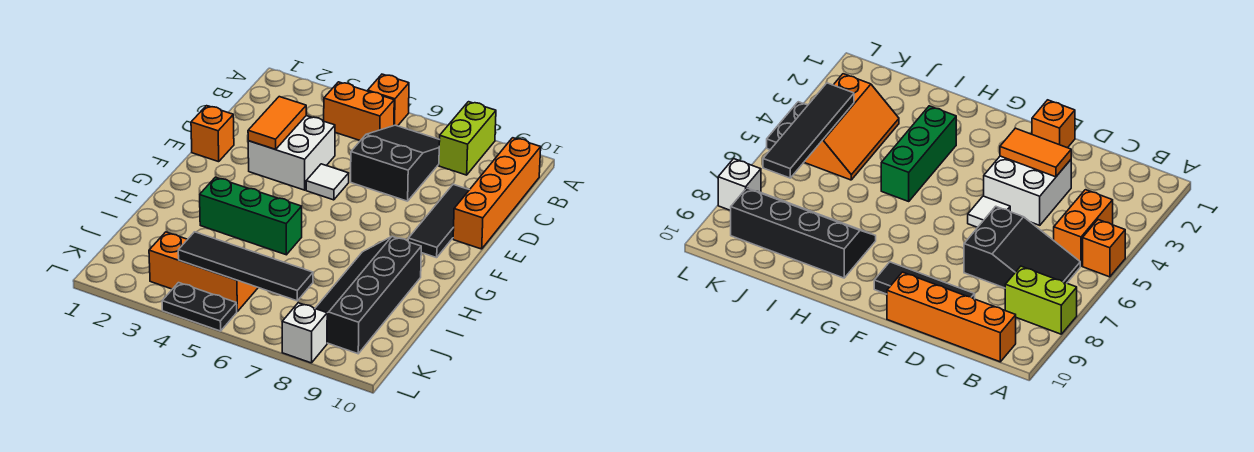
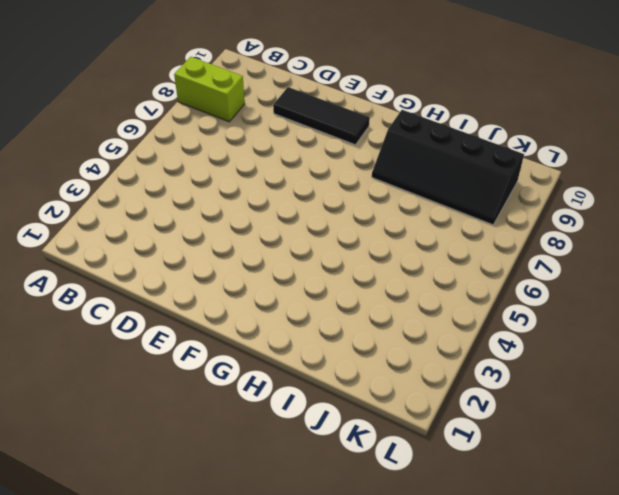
none -> orange brick A5 level 1
none -> orange brick B4:B5 level 1
none -> black slope B6:D7 level 1 top D

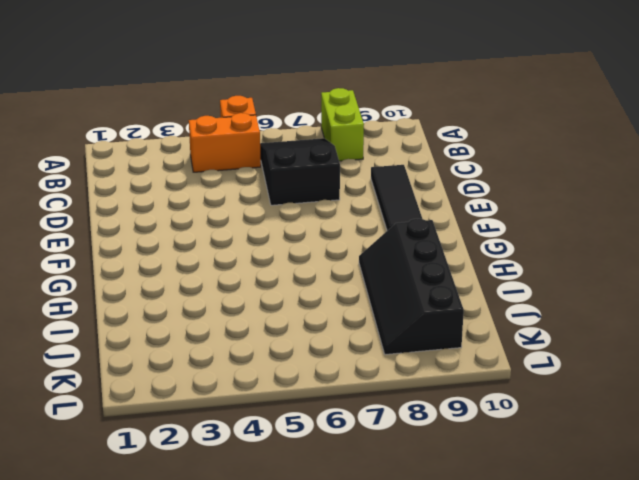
none -> orange brick B10:E10 level 1
none -> white brick D3:E4 level 1
none -> orange brick E1 level 1

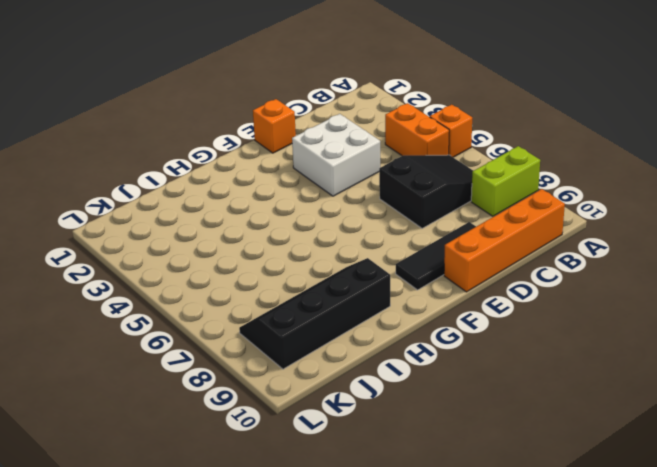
none -> white tile E5 level 1
none -> green brick H3:H5 level 1
none -> orange slope J3:K5 level 1 top K

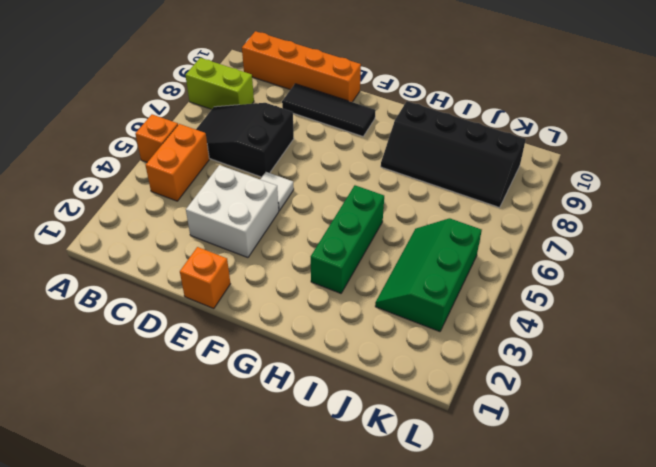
green slope J3:K5 level 1 top K -> orange slope J3:K5 level 1 top K
none -> black plate L4:L5 level 1
none -> white brick L8 level 1
none -> orange tile D3:E3 level 2

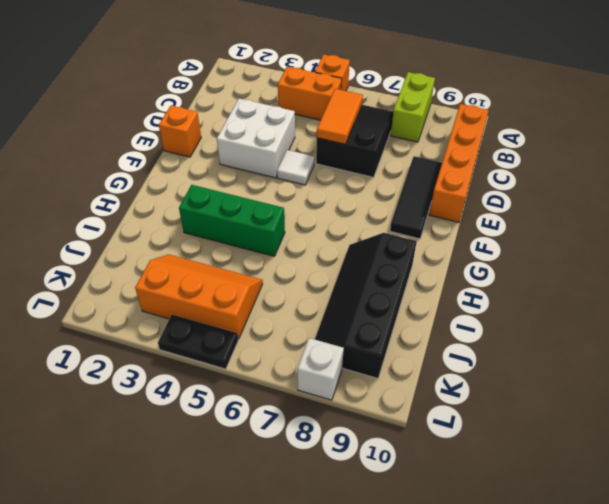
orange tile C6:D6 level 2 -> orange tile D3:E3 level 2
none -> black tile K4:K7 level 2

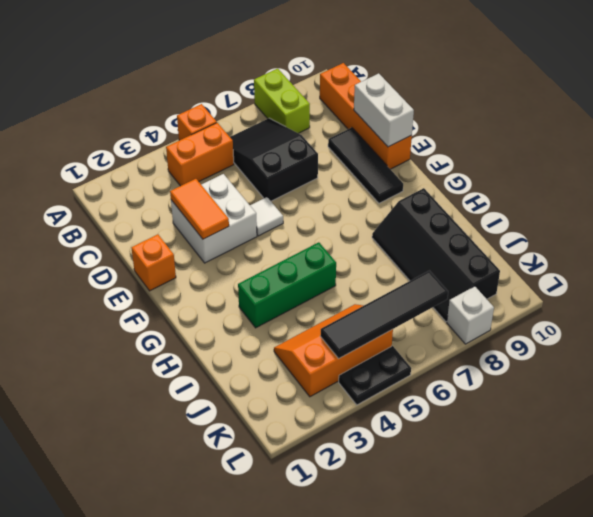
white brick D10:E10 level 2 -> none

